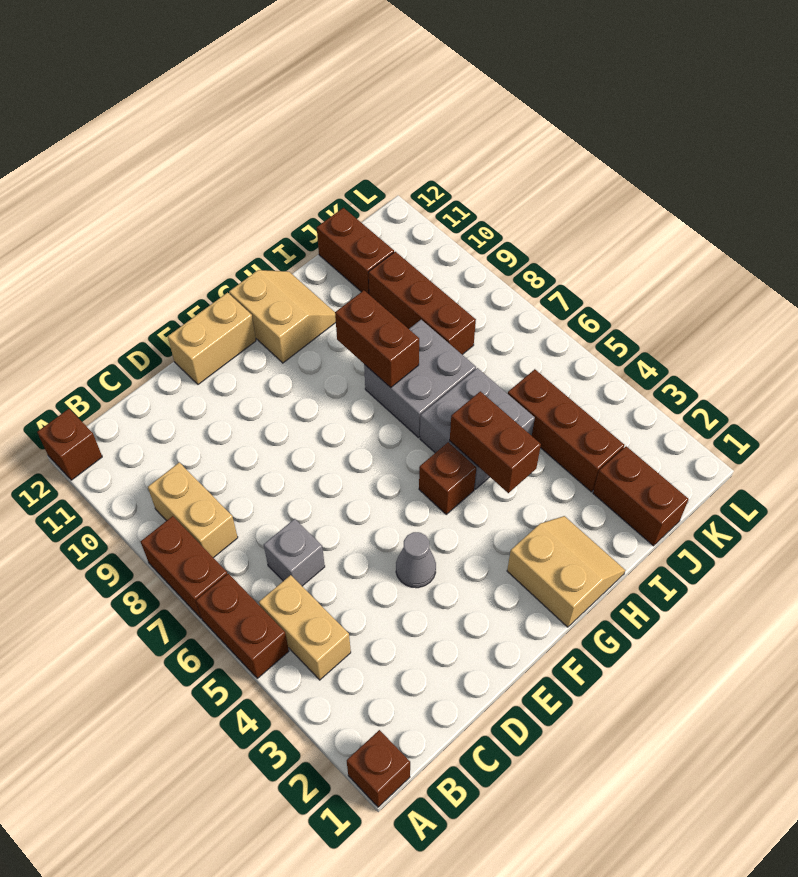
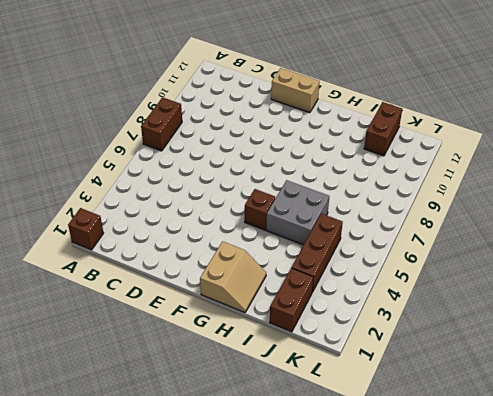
none -> brown brick A5:A6 level 1
none -> brown brick A12 level 1
none -> tan brick B4:B5 level 1

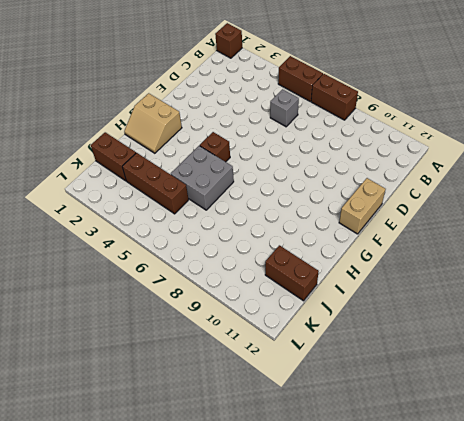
none -> brown brick A12 level 1
none -> tan brick B4:B5 level 1
none -> tan brick B8:B9 level 1

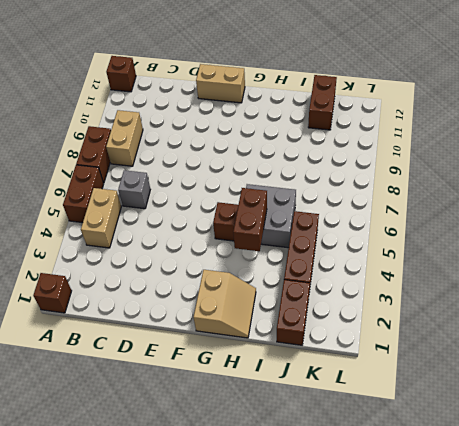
none -> grey cone E4 level 1
none -> tan slope G11:H12 level 1 top G
none -> grey brick H7:I8 level 1

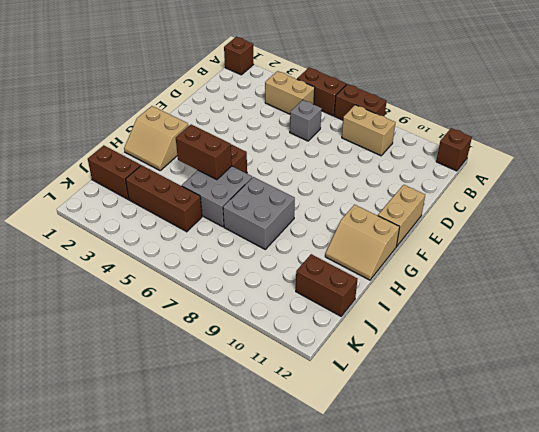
none -> grey cone E4 level 1
none -> brown brick J8:J10 level 1
none -> brown brick H8:H9 level 2

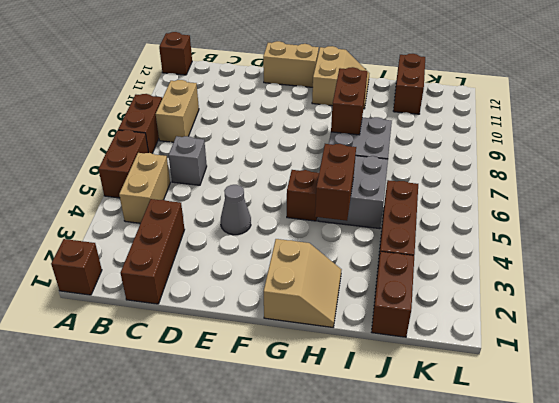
brown brick C1:C3 level 1 -> brown brick J8:J10 level 1

